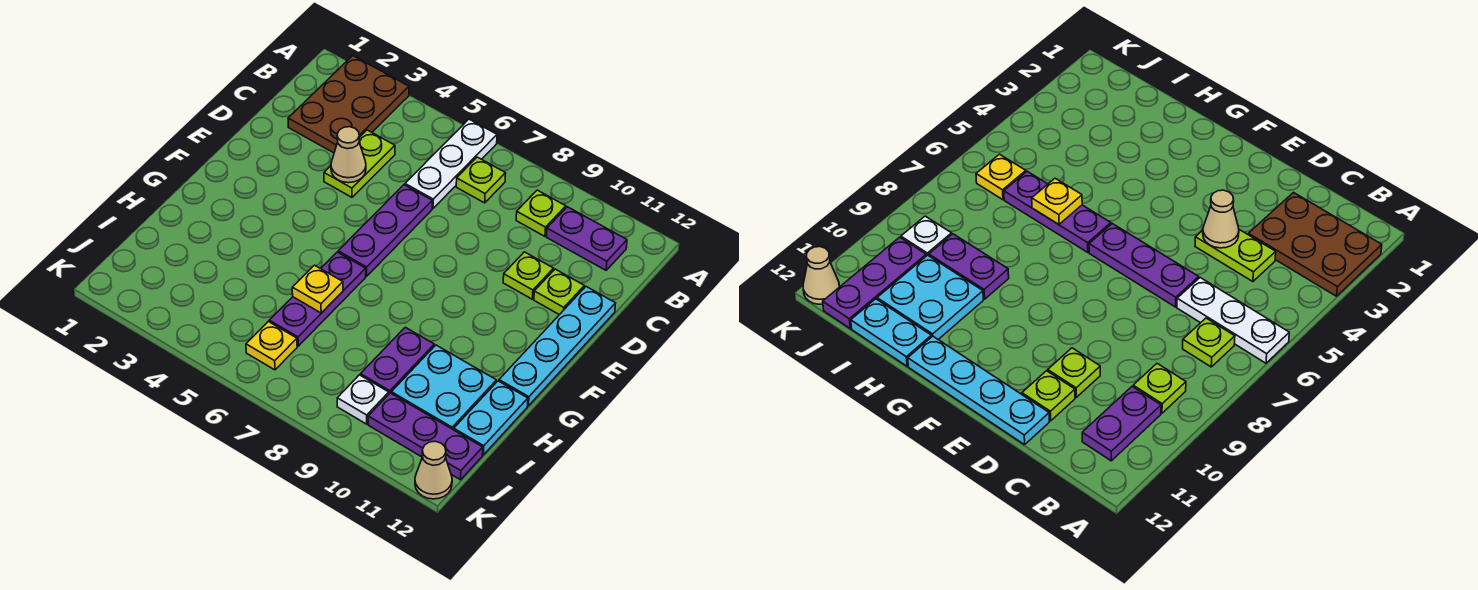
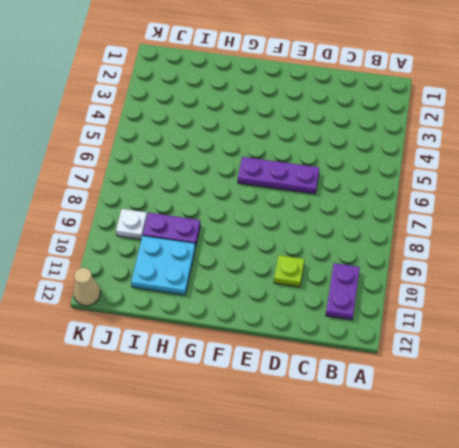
none -> brown plate A2:C3 level 1
none -> white plate A6:C6 level 1
none -> lime plate B7 level 1

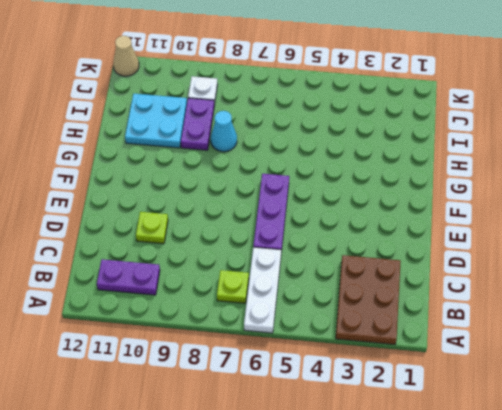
cyan cone H8 level 1 -> none
none -> lime plate B9 level 1
none -> lime plate C4:D4 level 1
none -> lime plate D11 level 1

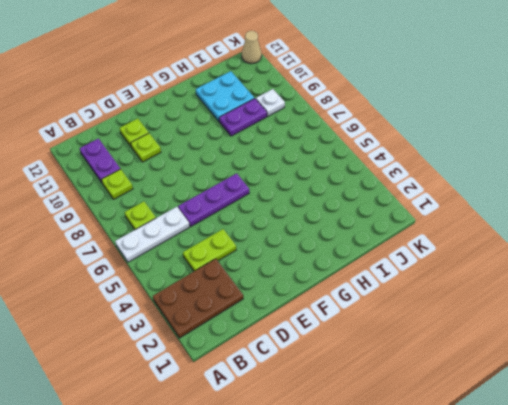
none -> cyan plate D12:G12 level 1
none -> purple plate G6:I6 level 1
none -> cyan plate H12:I12 level 1

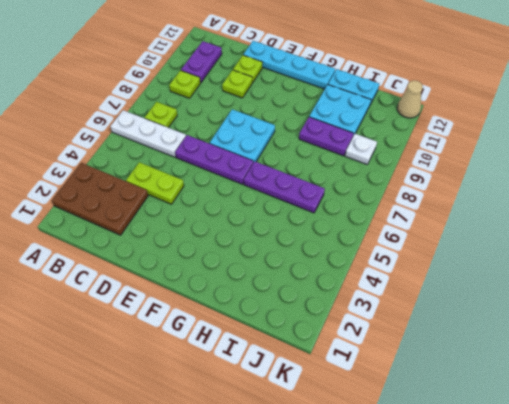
cyan plate E7:F8 level 1 -> none
none -> yellow plate J6 level 1
none -> purple plate J10:J12 level 1
none -> tan cone D4 level 2

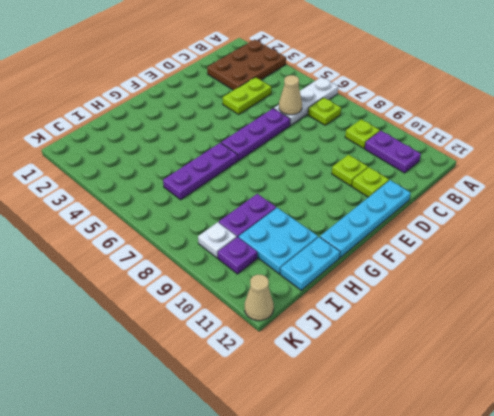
tan cone C6 level 2 -> tan cone D4 level 2
purple plate J10 level 1 -> purple plate J10:J12 level 1
none -> yellow plate J6 level 1
none -> yellow plate H6 level 2

